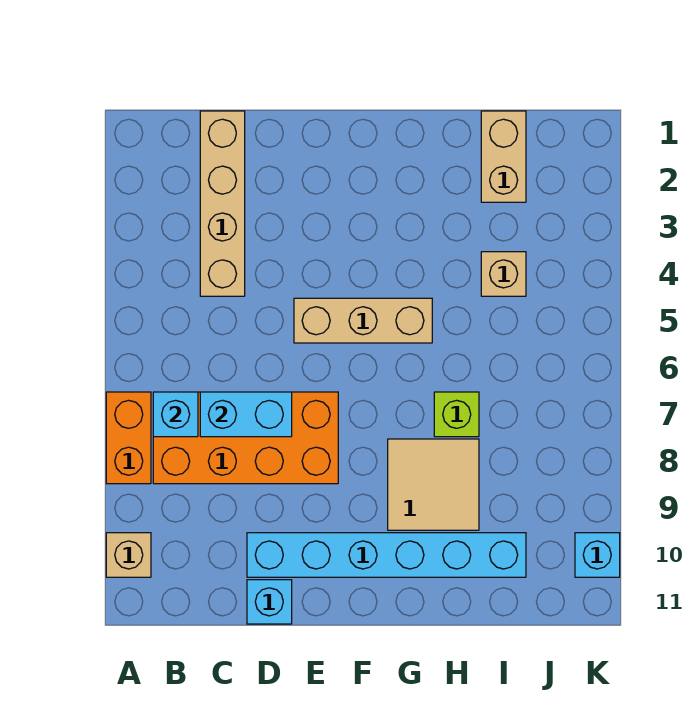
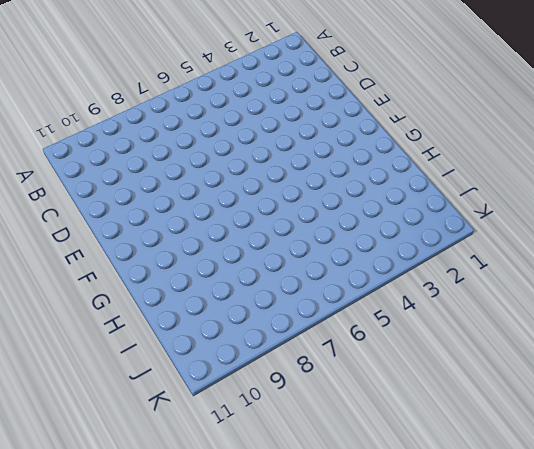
none -> orange brick A7:A8 level 1
none -> tan brick A10 level 1
none -> orange brick B7:E8 level 1

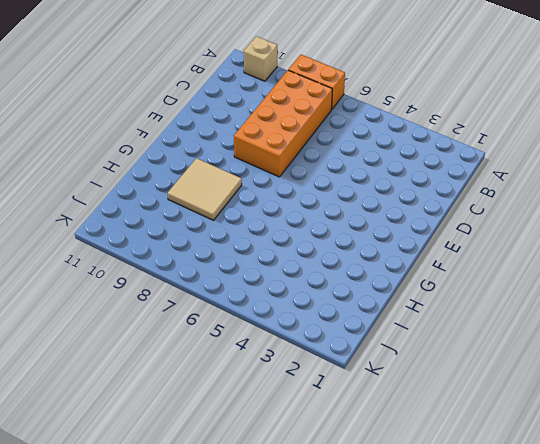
none -> tan brick C1:C4 level 1
none -> cyan brick D10:I10 level 1
none -> cyan brick D11 level 1

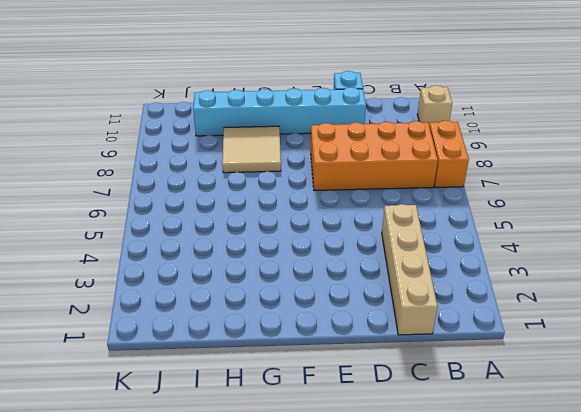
none -> tan brick E5:G5 level 1
none -> lime brick H7 level 1
none -> tan brick I1:I2 level 1

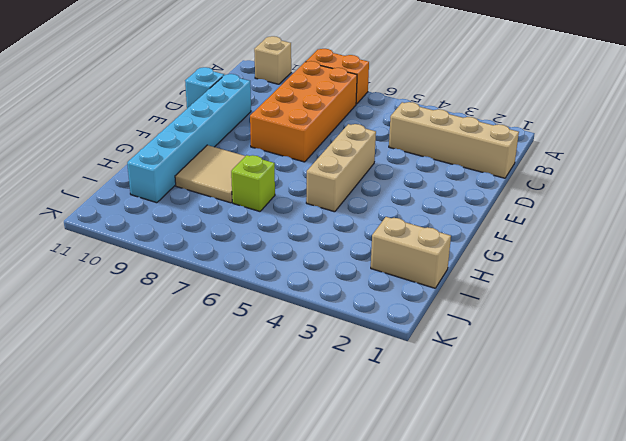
none -> tan brick I4 level 1
none -> cyan brick K10 level 1
none -> cyan brick B7 level 2

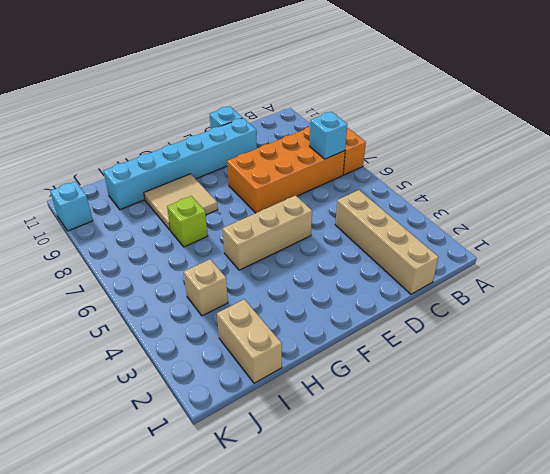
none -> tan brick A10 level 1
none -> cyan brick C7:D7 level 2

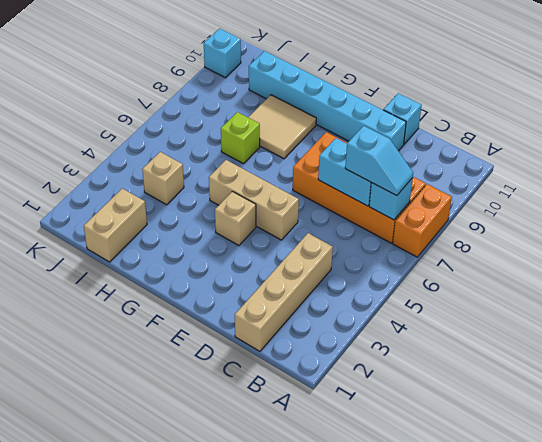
cyan slope B7:C7 level 3 top C -> none
tan brick F4 level 1 -> tan brick A10 level 1

